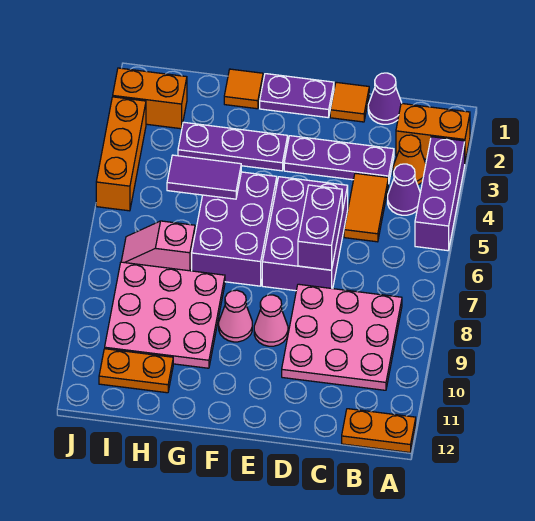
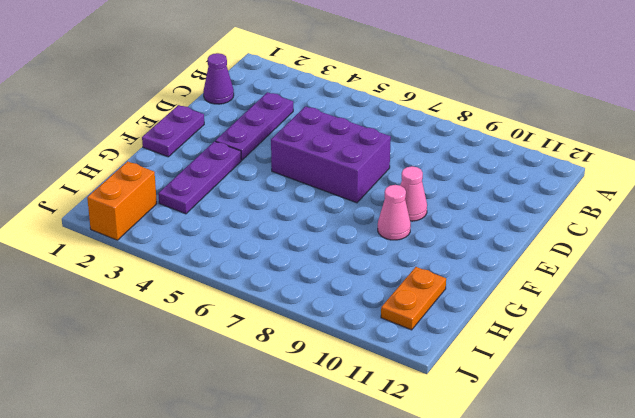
none -> orange brick A2:B2 level 1
none -> purple brick A3:A5 level 1
none -> orange plate A12:B12 level 1

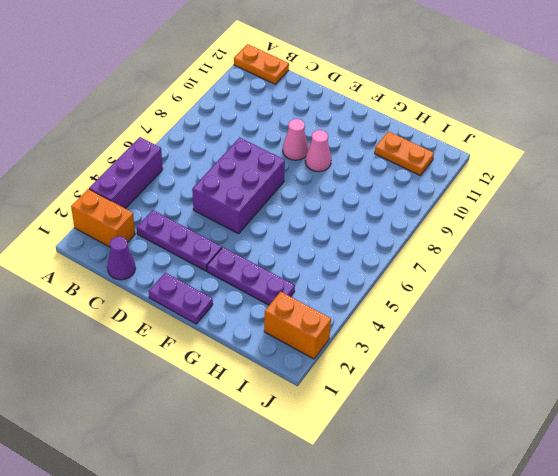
none -> orange cone B3 level 1
none -> purple cone B4 level 1
none -> pink plate B8:D10 level 1

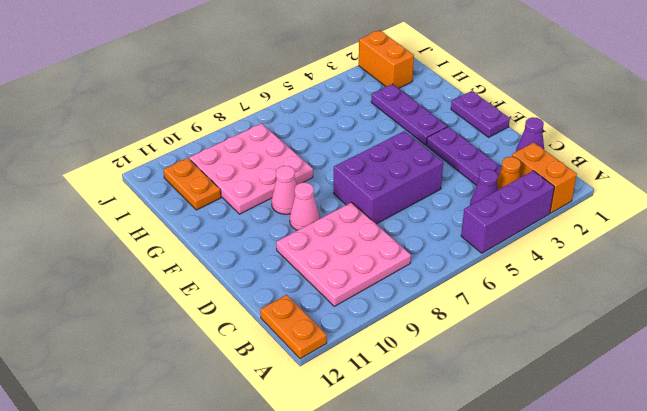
none -> orange tile C4:C5 level 1
none -> orange tile D1 level 1
none -> purple brick F5:G7 level 1

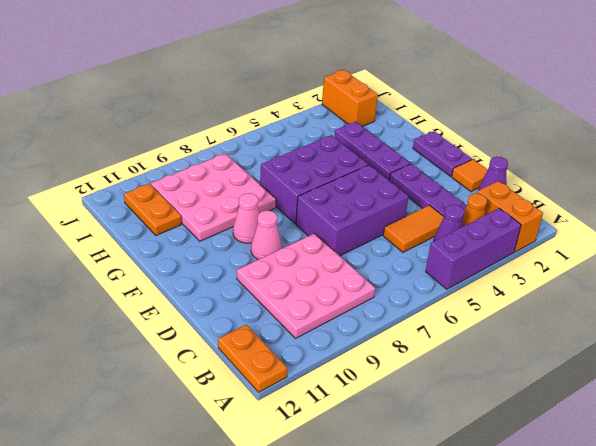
none -> orange tile G1 level 1
none -> pink slope H7:I7 level 1 top H
none -> orange brick J3:J5 level 1

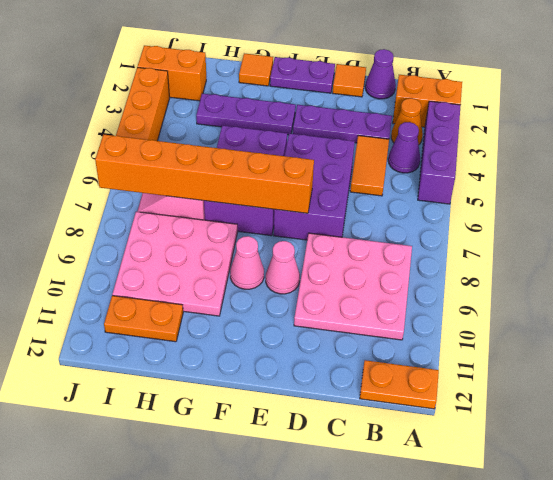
orange brick E7:J7 level 2 -> none
none -> purple brick D6:D7 level 2
none -> purple tile G5:H5 level 2

